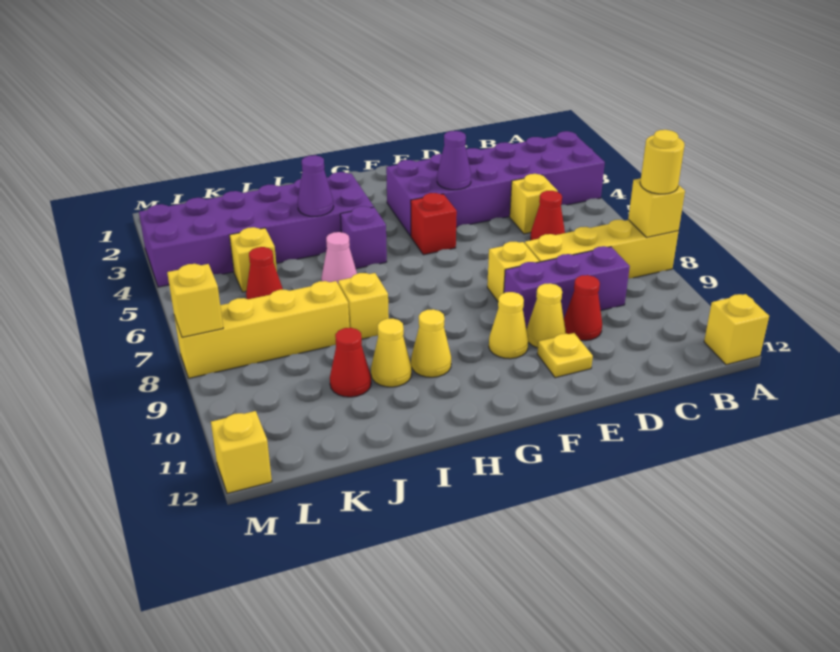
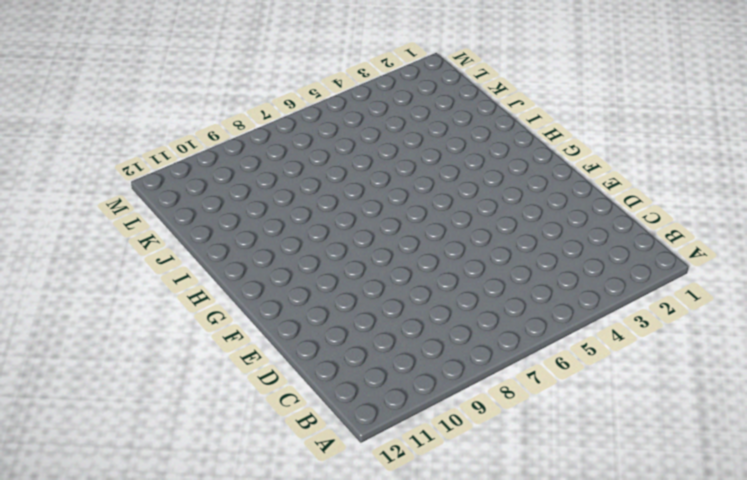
none -> purple brick A3:F4 level 1
none -> yellow brick A8:D8 level 1
none -> yellow brick A12 level 1

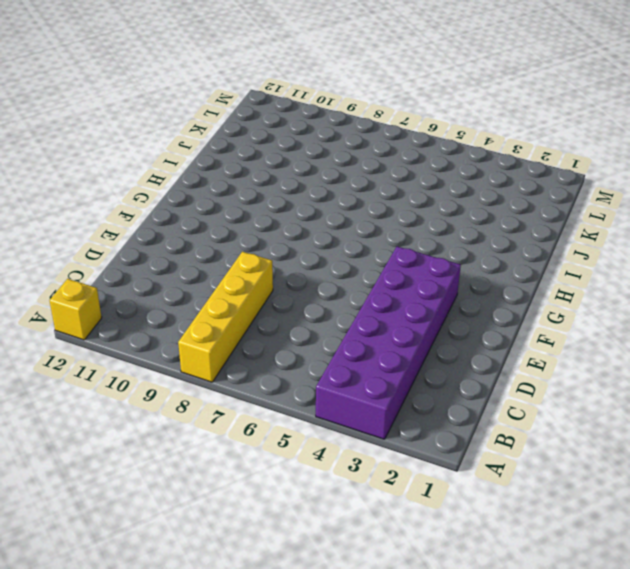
none -> yellow brick C5 level 1
none -> red cone C6 level 1
none -> purple brick C9:E9 level 1

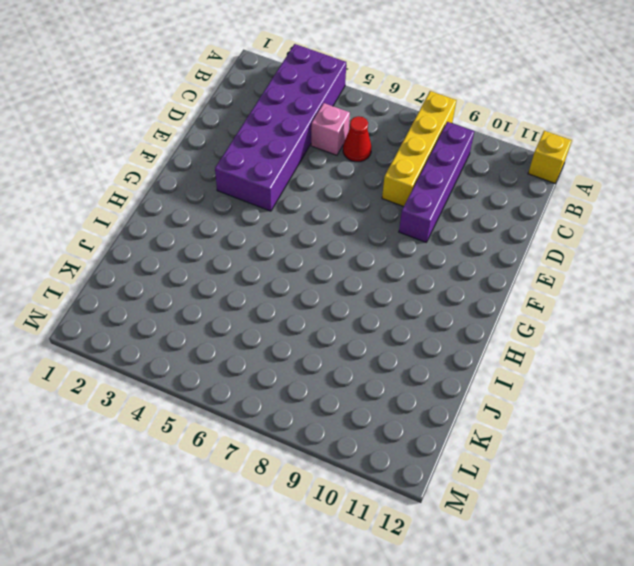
purple brick B9:E9 level 1 -> purple brick C9:E9 level 1
pink brick C5 level 1 -> yellow brick C5 level 1
none -> red cone D10 level 1
none -> yellow brick E8 level 1
none -> yellow cone E10 level 1

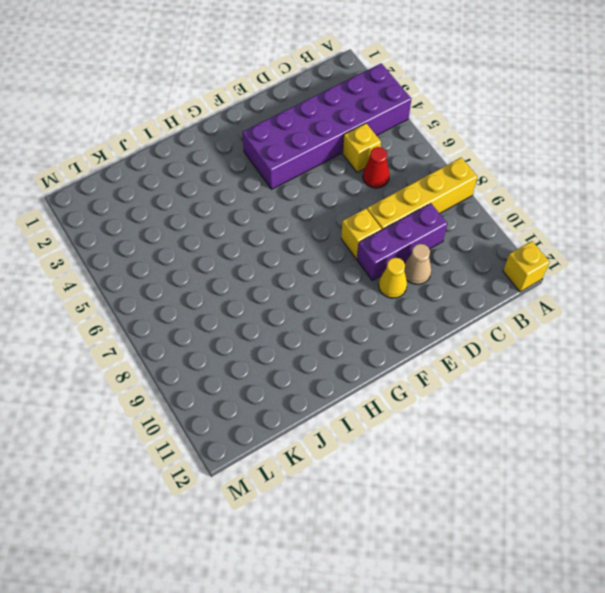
tan cone D10 level 1 -> red cone D10 level 1
none -> yellow plate E11 level 1
none -> red brick F5 level 1
none -> yellow cone F10 level 1

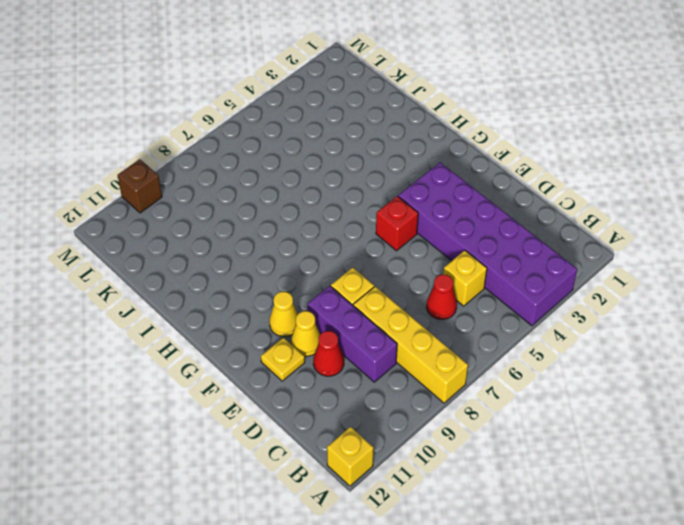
brown brick M10 level 1 -> none
none -> purple brick H3:M4 level 1
none -> purple brick H5 level 1
none -> yellow cone H10 level 1

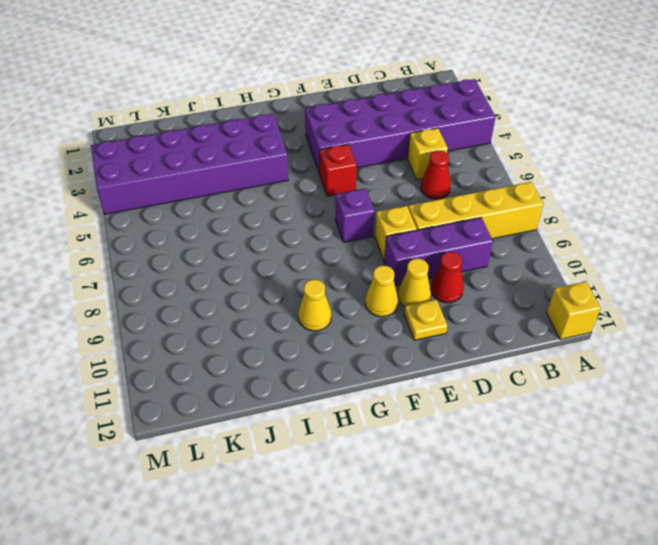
purple brick F7 level 1 -> purple brick H5 level 1
none -> pink cone I6 level 1
none -> yellow brick I8 level 1
none -> yellow cone I10 level 1

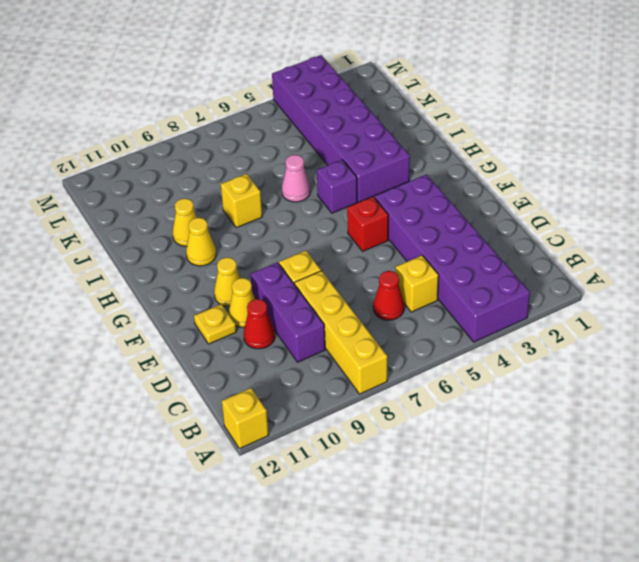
none -> yellow brick J8:M8 level 1
none -> red cone J10 level 1
none -> yellow brick K5 level 1

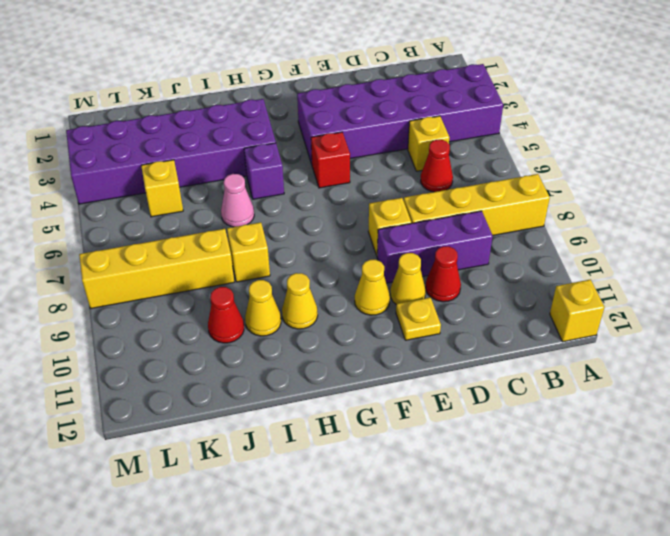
none -> red cone K6 level 1
none -> yellow brick M12 level 1
none -> yellow brick A8 level 2

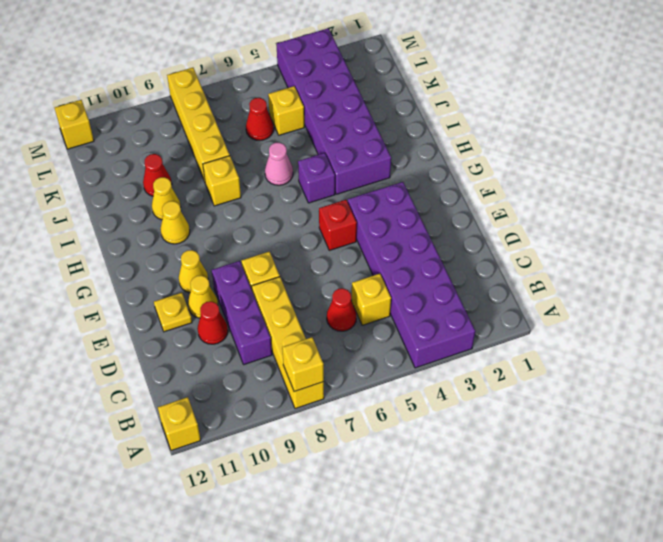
none -> purple cone E4 level 2
none -> purple cone I4 level 2
none -> yellow brick M8 level 2

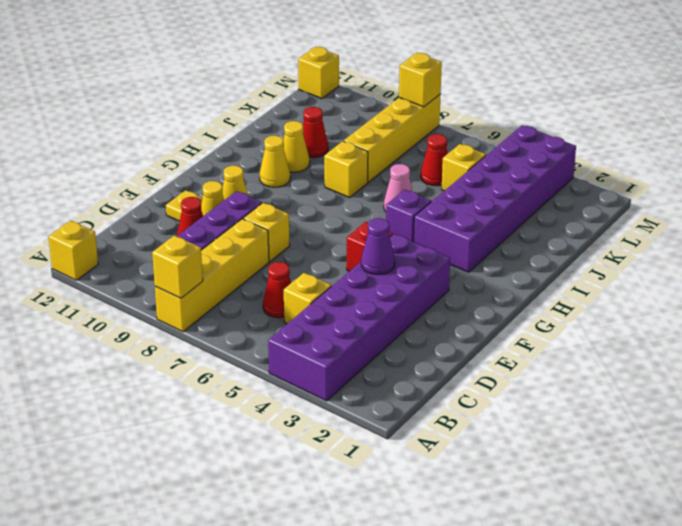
none -> purple cone I4 level 2
none -> yellow round brick A8 level 3

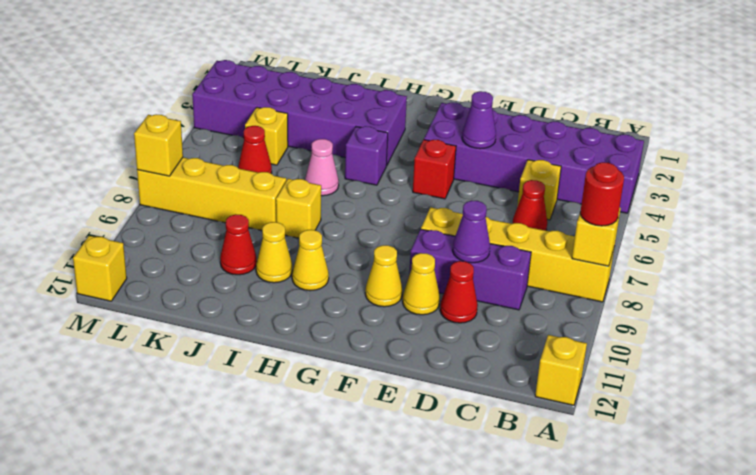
red round brick A8 level 3 -> yellow round brick A8 level 3
purple cone D9 level 2 -> purple cone I4 level 2
none -> yellow plate E11 level 1

